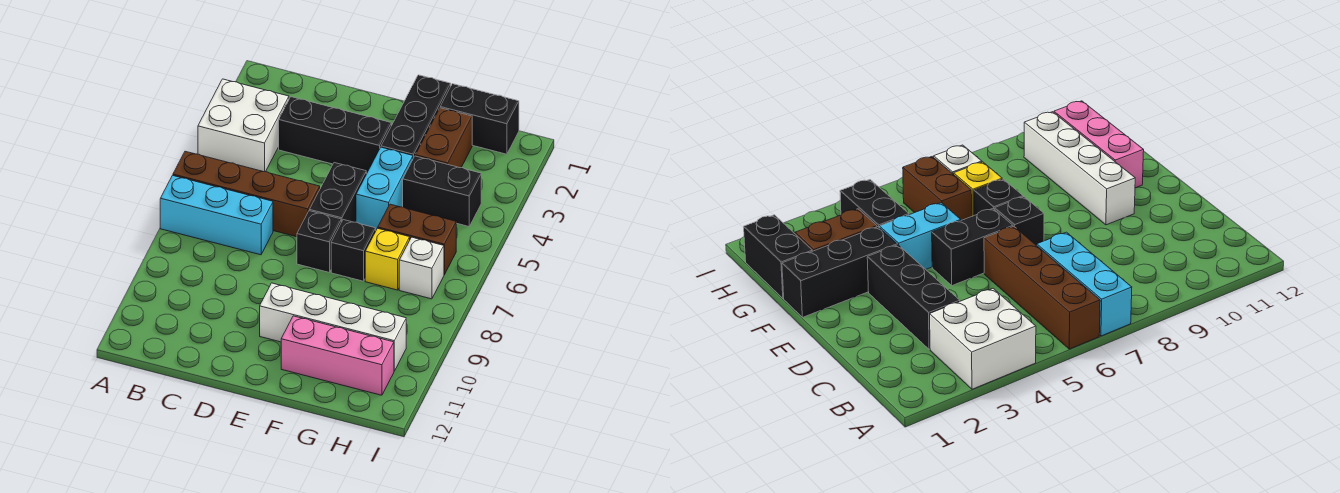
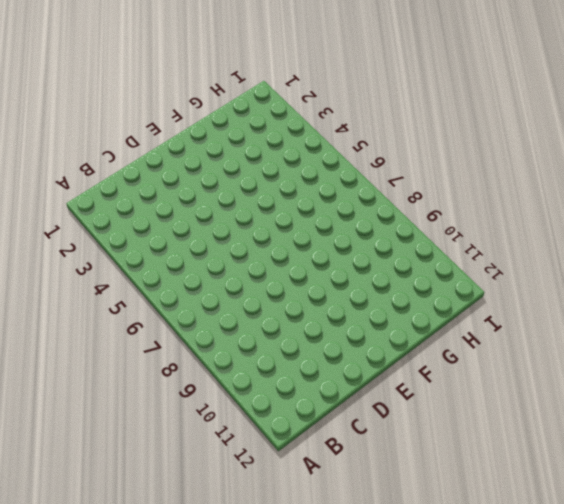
none -> white brick A3:B4 level 1
none -> brown brick A6:D6 level 1
none -> cyan brick A7:C7 level 1

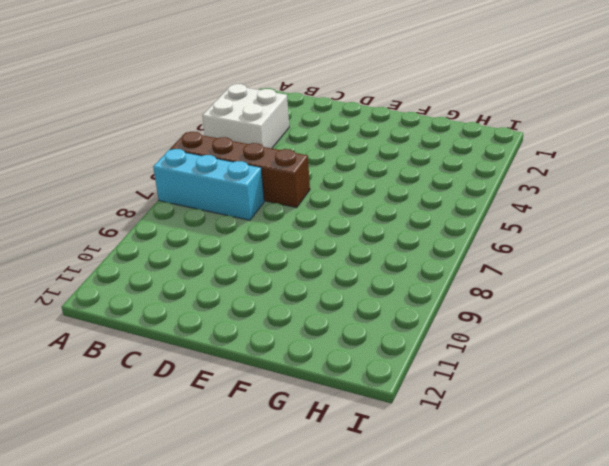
none -> black brick C3:E3 level 1
none -> black brick E5:E6 level 1
none -> black brick E7 level 1

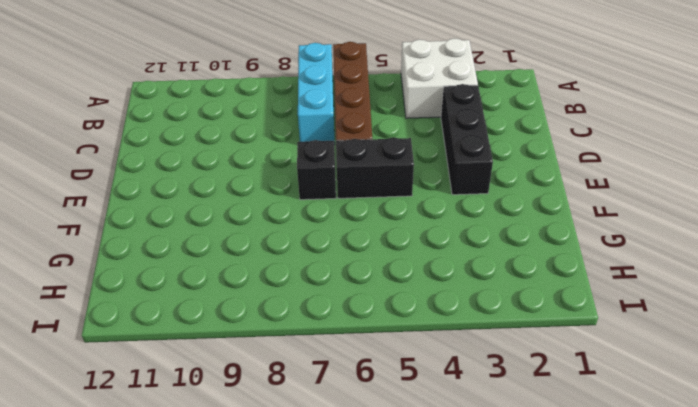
none -> white brick E10:H10 level 1
none -> black brick F1:F3 level 1
none -> cyan brick F4:F5 level 1

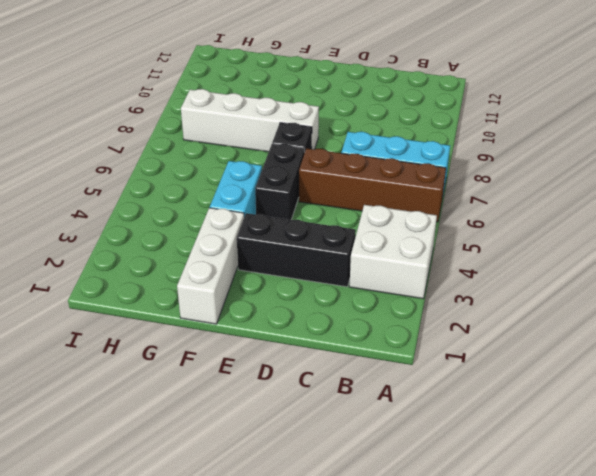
white brick E8:H8 level 1 -> white brick E10:H10 level 1
white brick F1:F3 level 1 -> black brick F1:F3 level 1
none -> black brick F7 level 1
none -> pink brick F11:H11 level 1
none -> black brick G1:H1 level 1

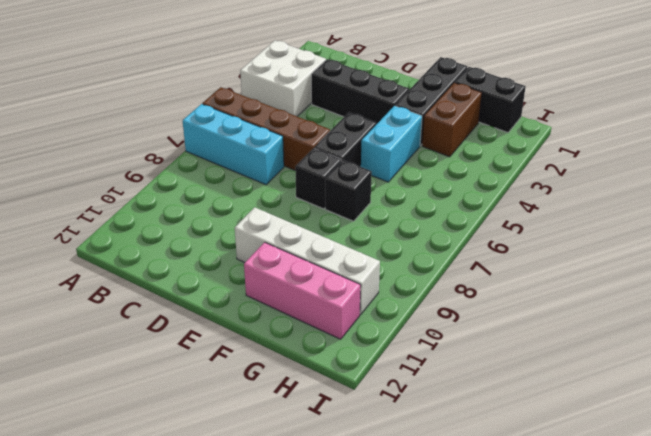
none -> black brick G4:H4 level 1
none -> brown brick G6:H6 level 1
none -> yellow brick G7 level 1

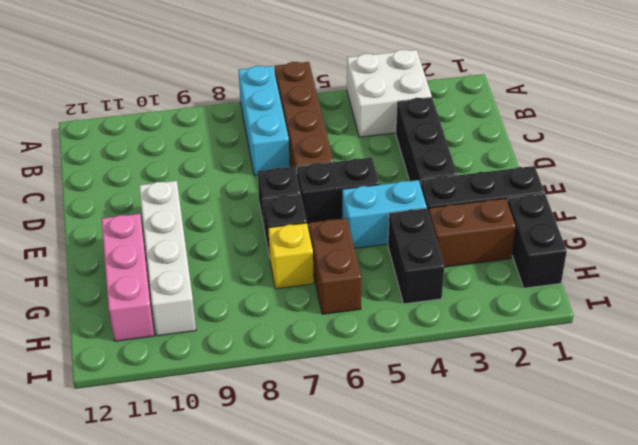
none -> white brick H7 level 1

